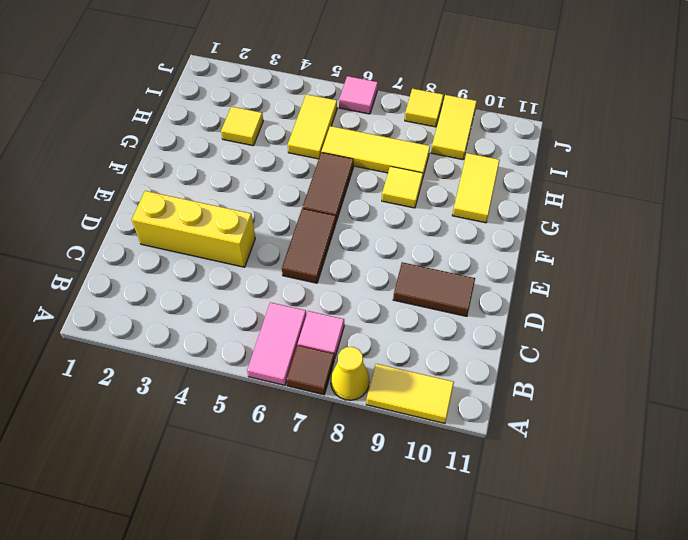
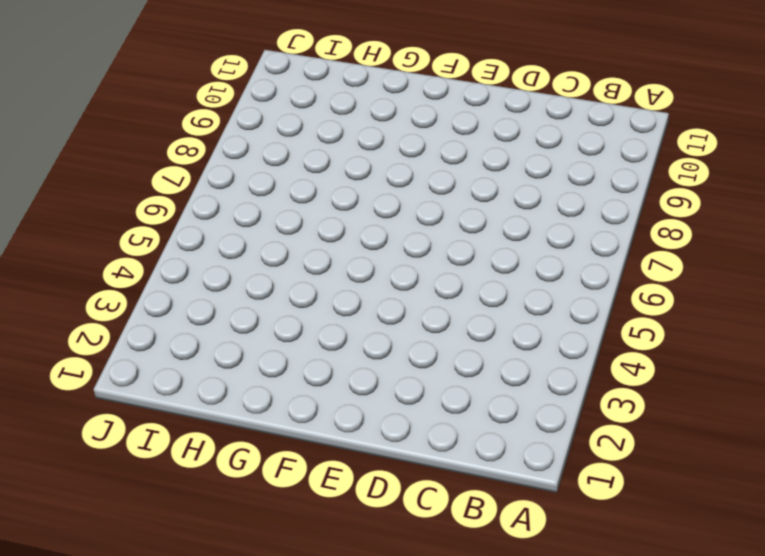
none -> pink tile A6:B6 level 1
none -> brown tile A7 level 1
none -> yellow cone A8 level 1

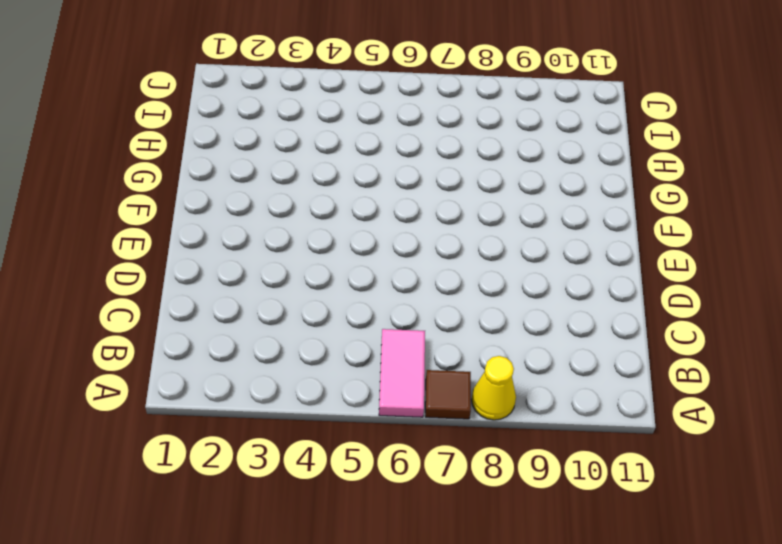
none -> yellow tile A9:A10 level 1
none -> pink tile B7 level 1
none -> yellow brick D2:D4 level 1

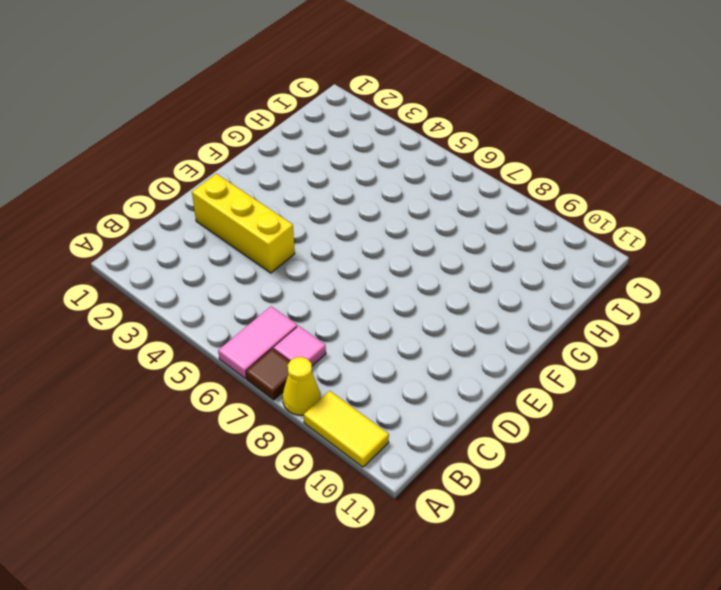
none -> brown tile D6:E6 level 1
none -> brown tile D9:D10 level 1
none -> brown tile F6:G6 level 1

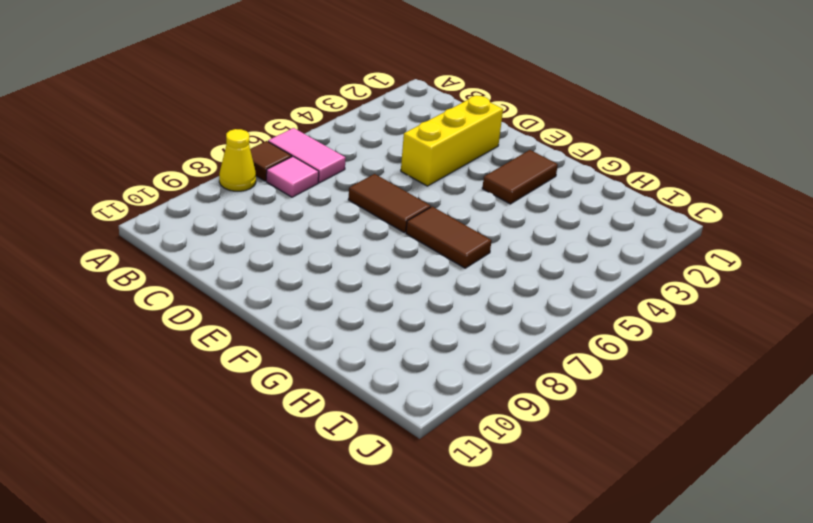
brown tile F2:F3 level 1 -> brown tile D9:D10 level 1
none -> yellow tile A9:A10 level 1
none -> yellow tile G8 level 1
none -> yellow tile G10:H10 level 1

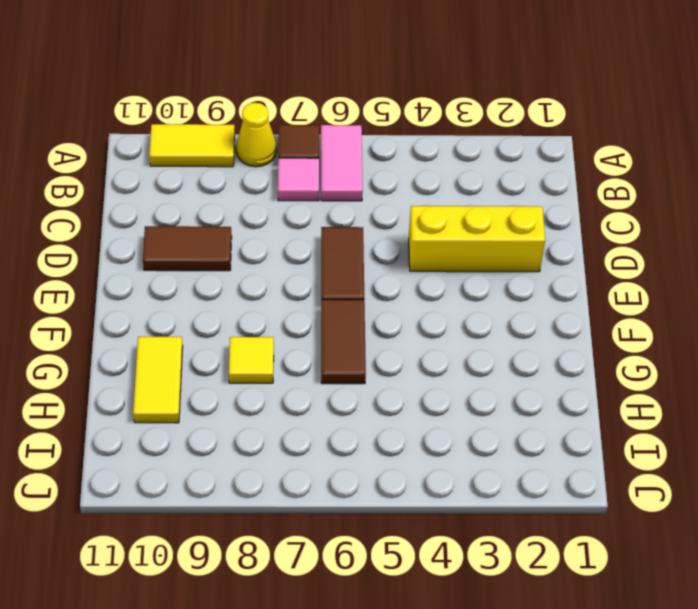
none -> yellow tile H3 level 1
none -> yellow tile H5:I5 level 1
none -> yellow tile H6:H8 level 1

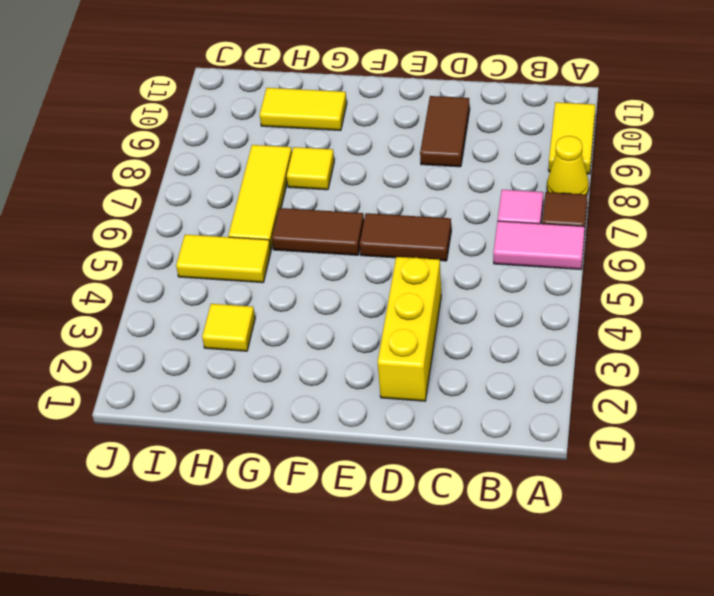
none -> yellow tile I9:J9 level 1
none -> pink tile J6 level 1
none -> yellow tile J8 level 1

